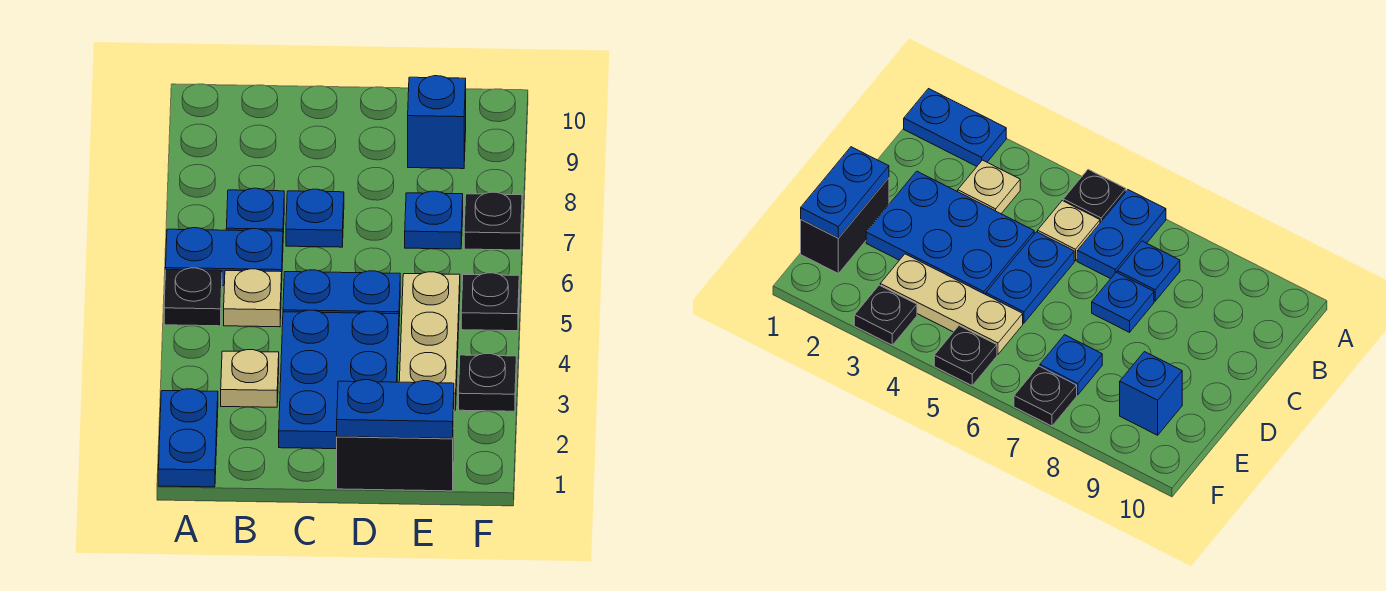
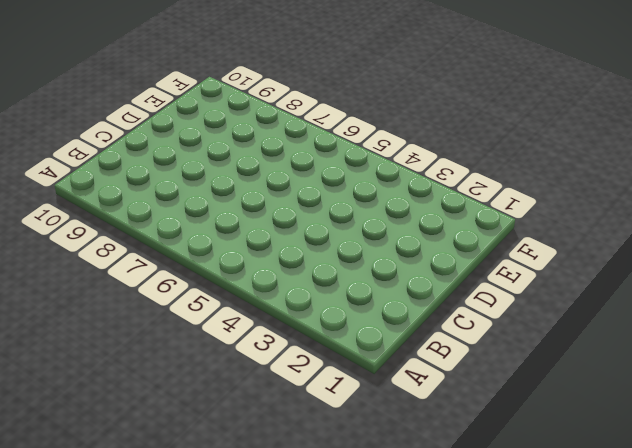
none -> blue plate A1:A2 level 1
none -> black plate A5 level 1
none -> blue plate A6:B6 level 1

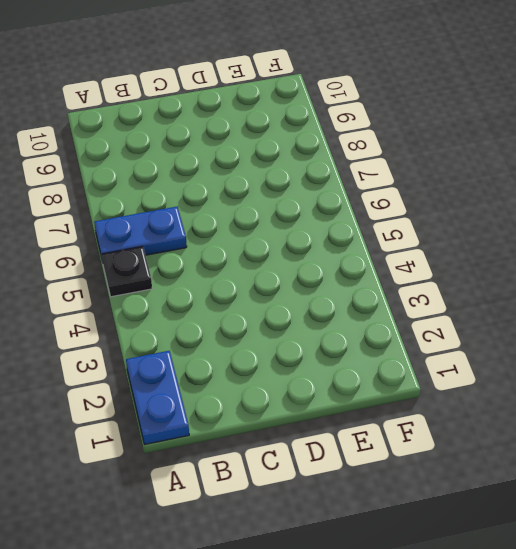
none -> tan plate B3 level 1
none -> tan plate B5 level 1
none -> blue plate B7 level 1

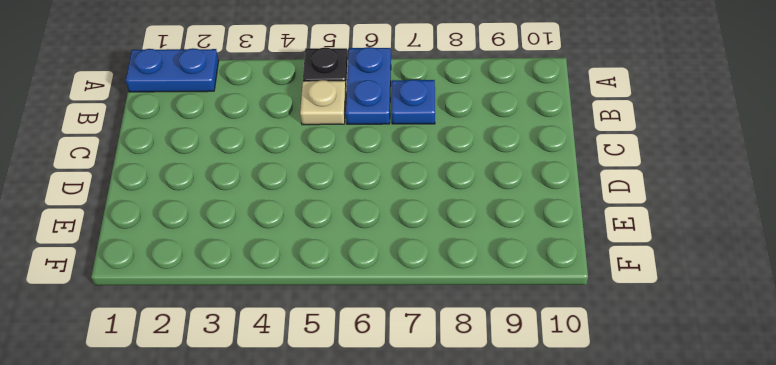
none -> tan plate B3 level 1
none -> blue plate C2:D4 level 1
none -> blue plate C5:D5 level 1

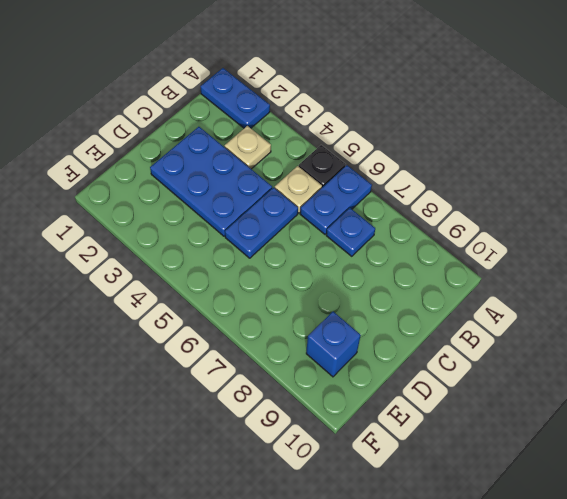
none -> blue plate C7 level 1
none -> black brick D1:E1 level 1
none -> tan plate E3:E5 level 1

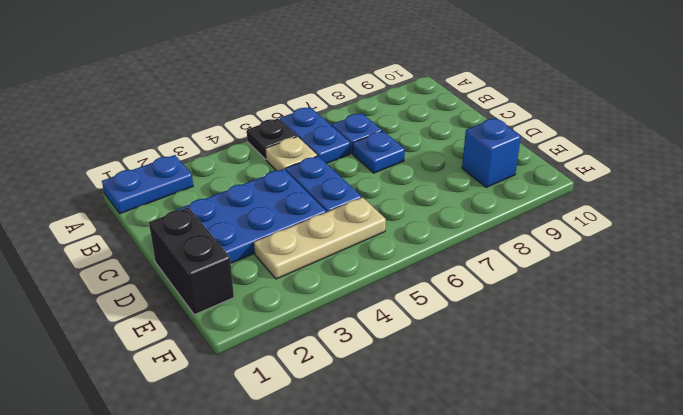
none -> tan plate B3 level 1
none -> blue plate E7 level 1
none -> black plate F3 level 1

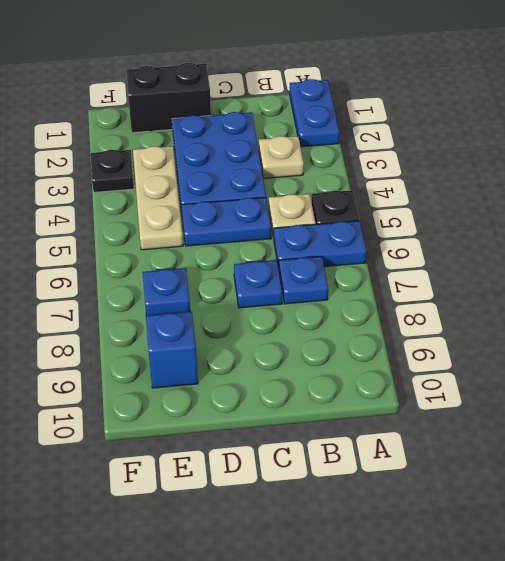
none -> black plate F5 level 1
none -> black plate F7 level 1
none -> blue plate D1:E1 level 2

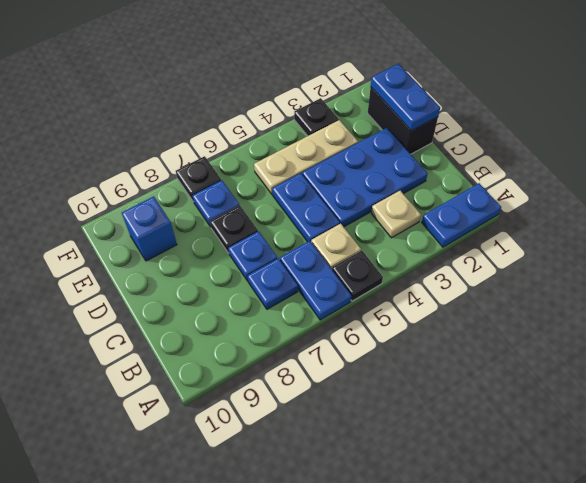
black plate D7 level 1 -> black plate F5 level 1

